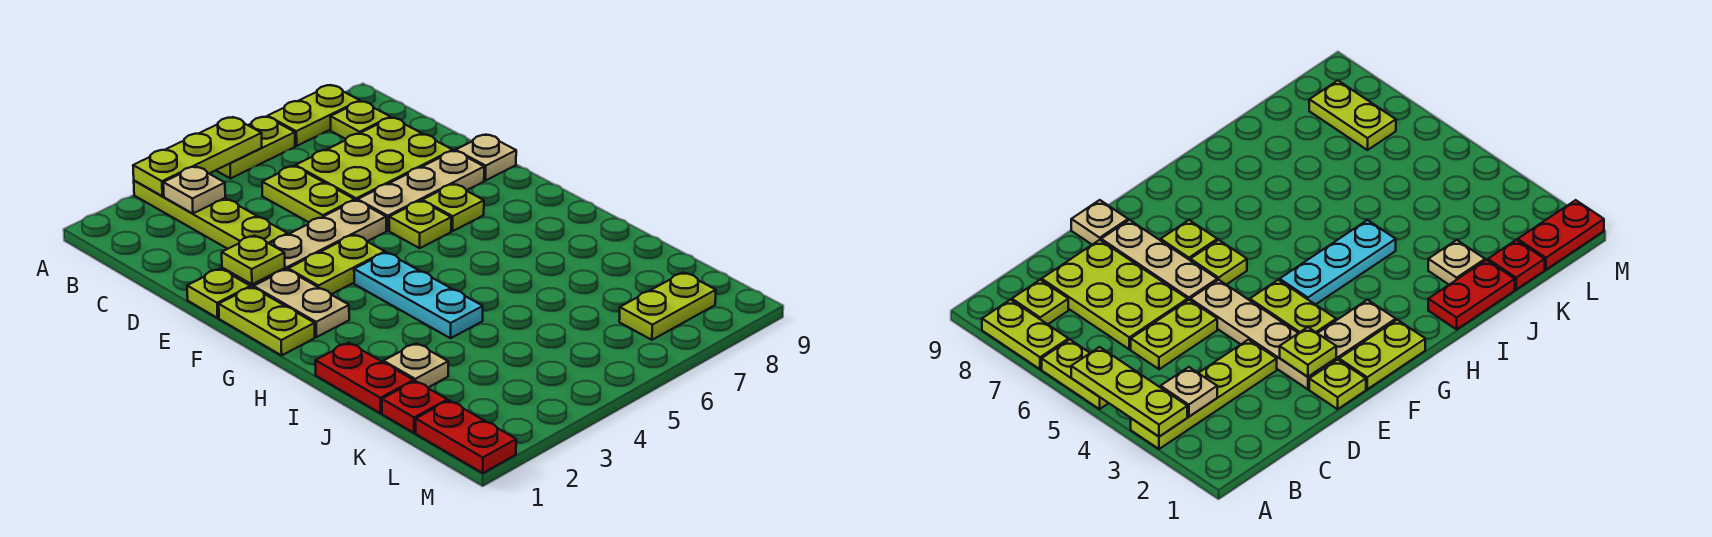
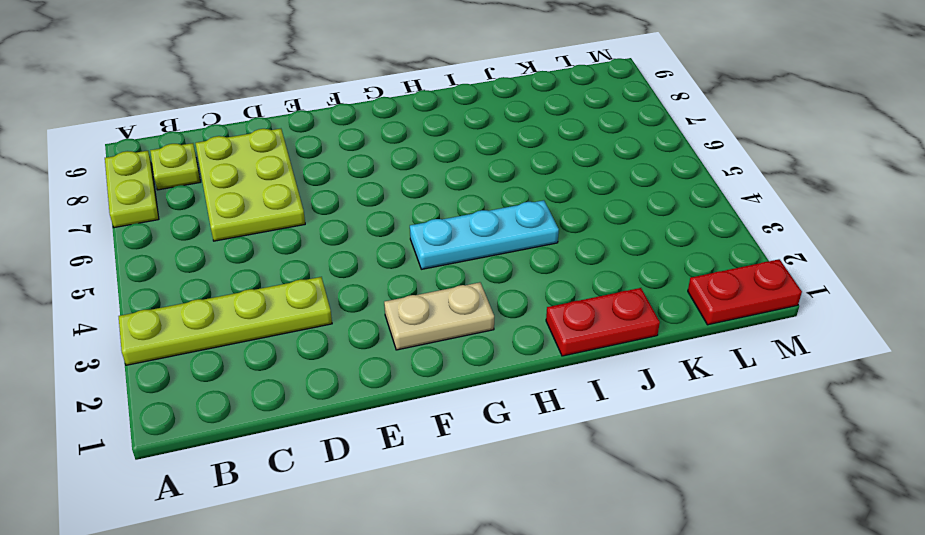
none -> lime plate A5:A6 level 1
none -> lime plate C5:D5 level 1
none -> lime plate E1 level 1

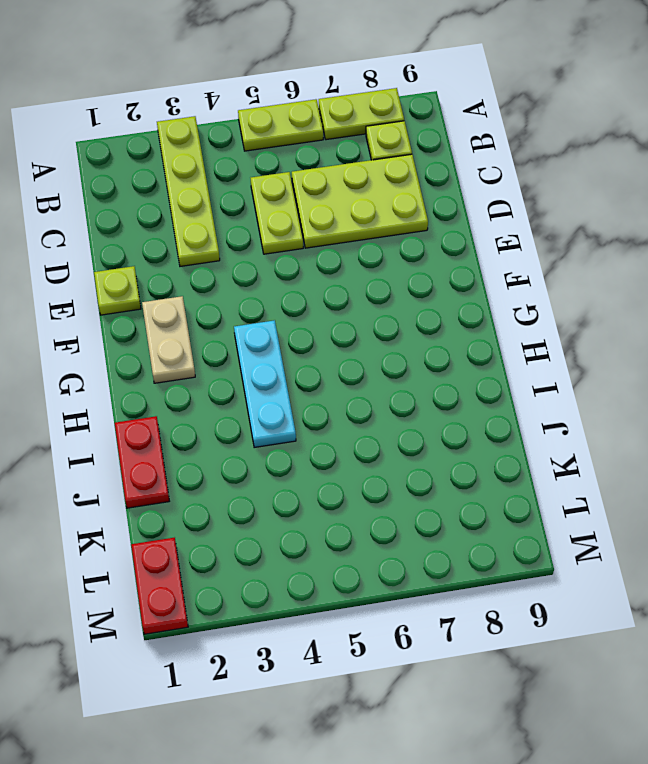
none -> tan plate E2:E5 level 1
none -> tan plate E6:E8 level 1
none -> tan plate E9 level 1

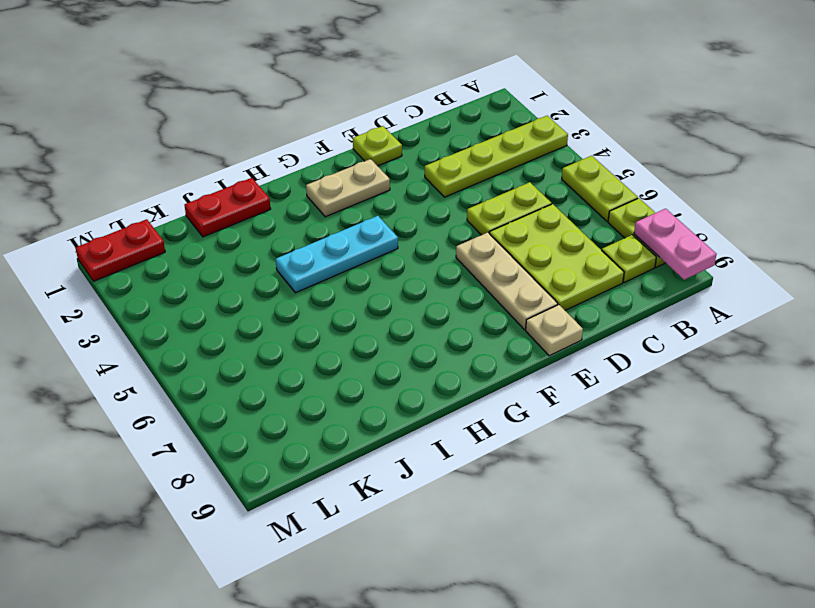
pink plate A8:A9 level 2 -> none
none -> tan plate E2:E5 level 1
none -> lime plate F1:G1 level 1
none -> lime plate F3:F4 level 1

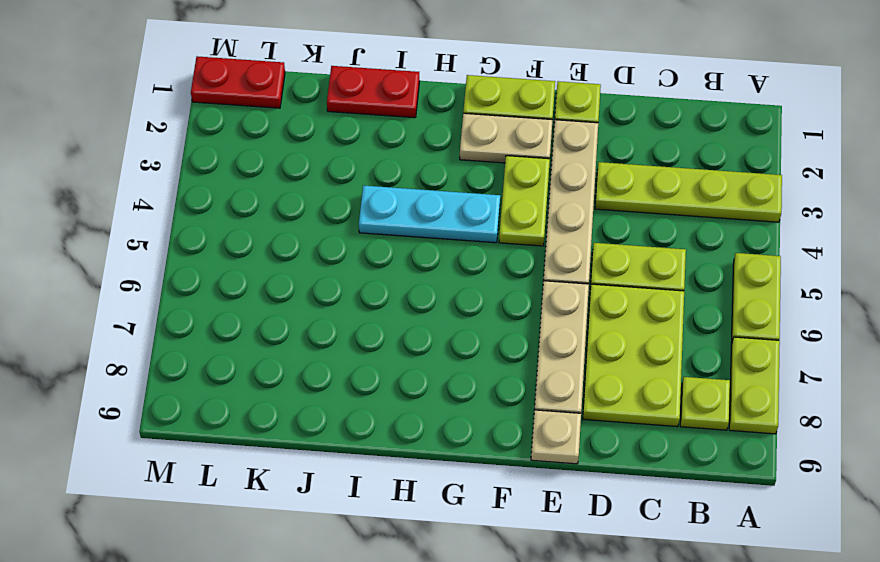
none -> lime plate F6 level 1
none -> lime plate F7 level 1
none -> tan plate J2 level 1

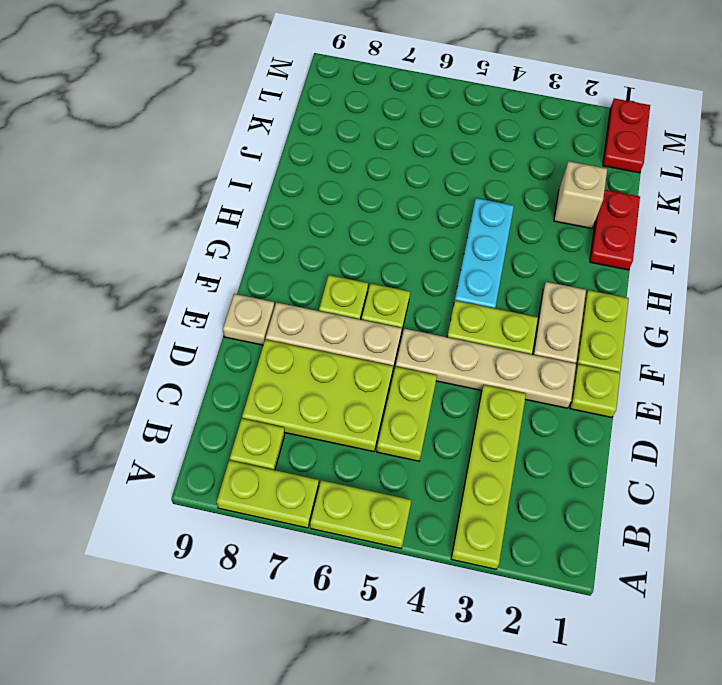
tan brick J2 level 1 -> tan plate J2 level 1
none -> red plate K1 level 1
none -> lime plate L7:L8 level 1
none -> lime plate A3:A5 level 2

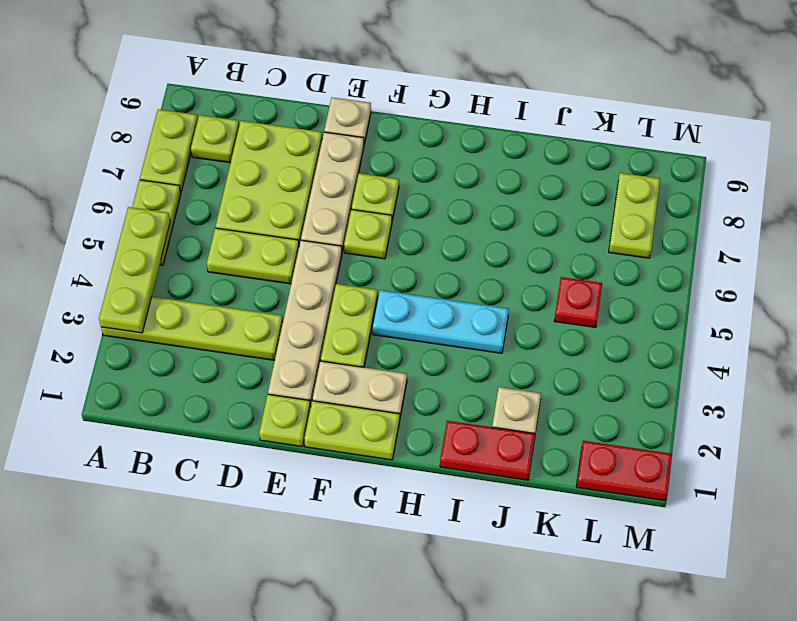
red plate K5 level 1 -> red plate K1 level 1
none -> tan plate B3 level 2
none -> lime plate E2 level 2

